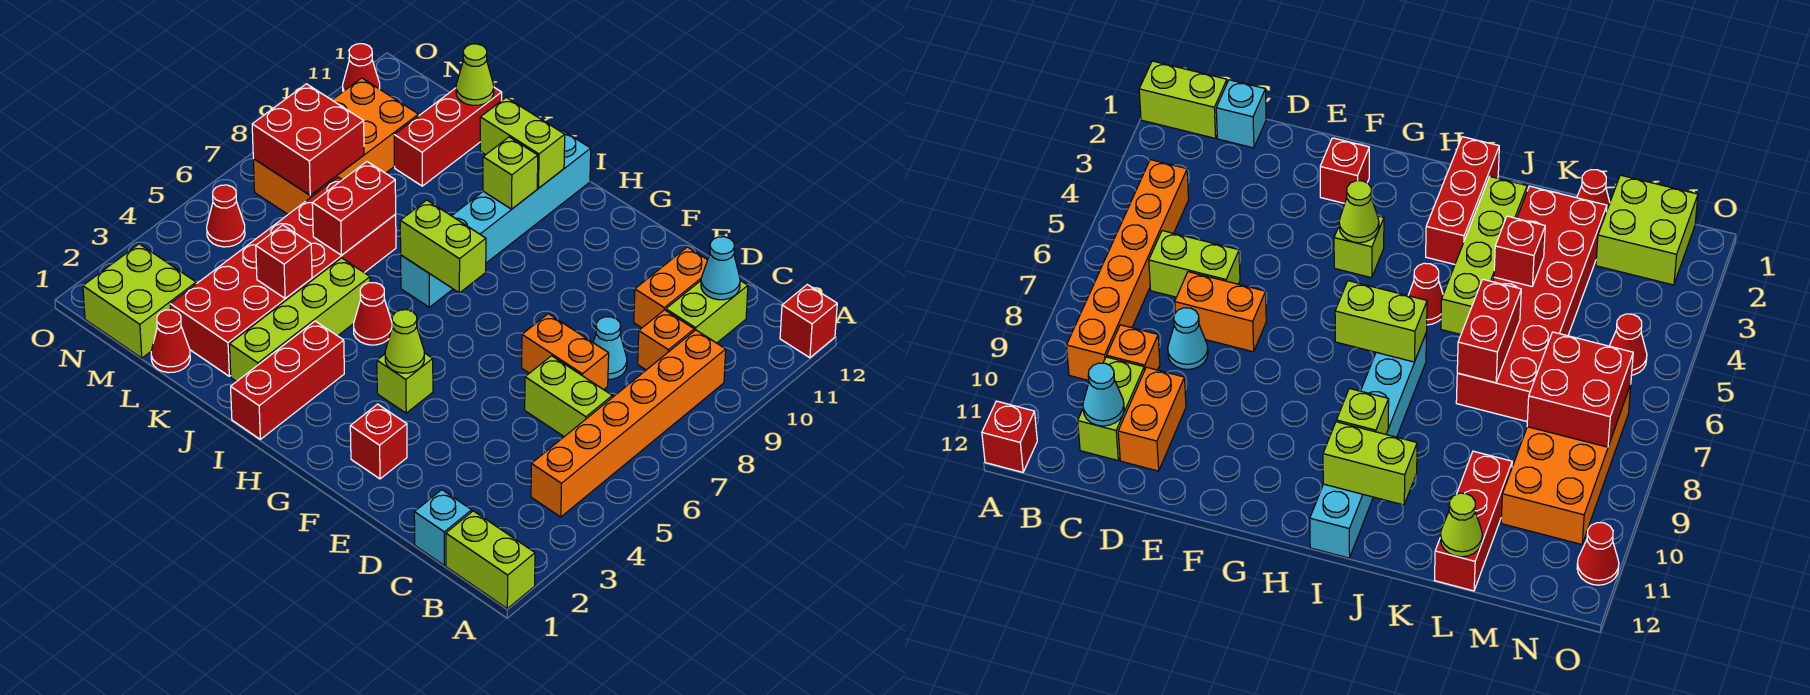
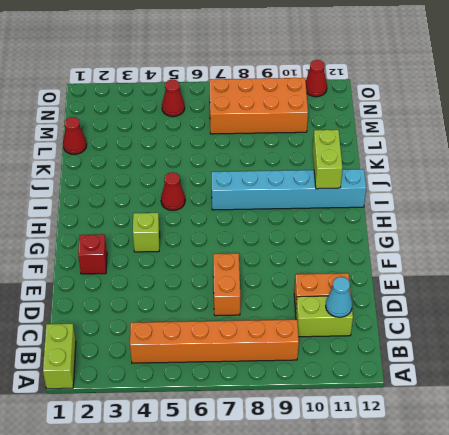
none -> red brick A12 level 1
none -> cyan brick C1 level 1
none -> lime brick C6:D6 level 1
none -> orange brick C9 level 1

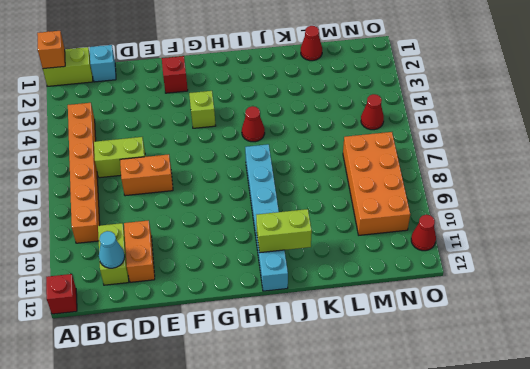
orange brick A1 level 2 -> orange brick C9 level 1
none -> cyan cone D8 level 1
none -> red brick I1:I3 level 1
none -> lime brick J2:J5 level 1
none -> red brick K2:L7 level 1

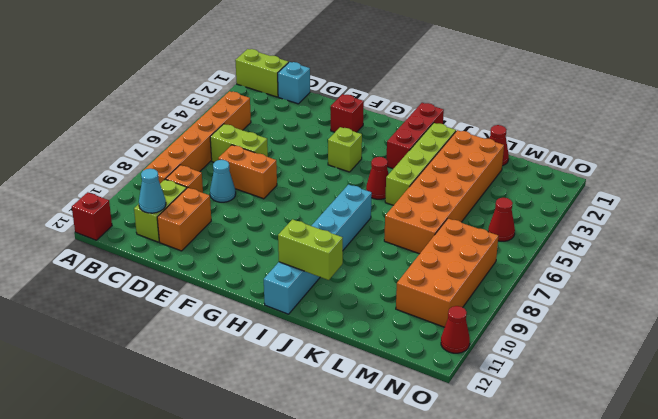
orange brick K2:L7 level 1 -> red brick K2:L7 level 1
none -> red brick L10:L12 level 1
none -> lime brick M1:N2 level 1
none -> lime cone G4 level 2
none -> lime brick H7:I7 level 2

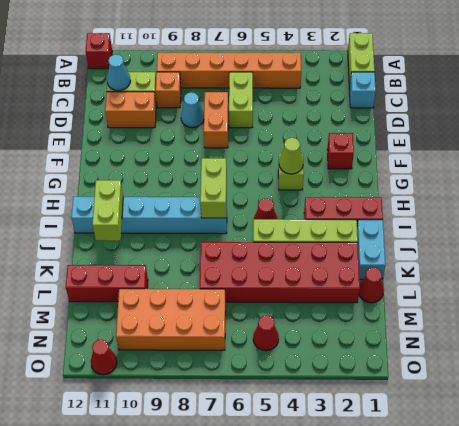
cyan brick J1:K1 level 1 -> none
none -> lime brick M1:N2 level 1
none -> lime brick I10 level 2
none -> red brick K4 level 2
none -> red brick K6:K7 level 2

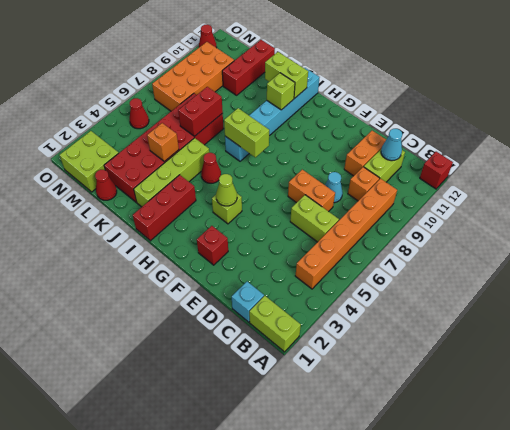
orange brick K4 level 2 -> red brick K4 level 2
none -> lime cone L12 level 2
none -> red brick M7:N8 level 2

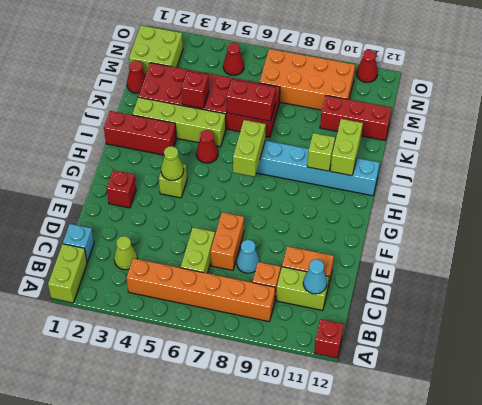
lime cone C3 level 1 -> lime cone L12 level 2
none -> red brick M7:N8 level 2

